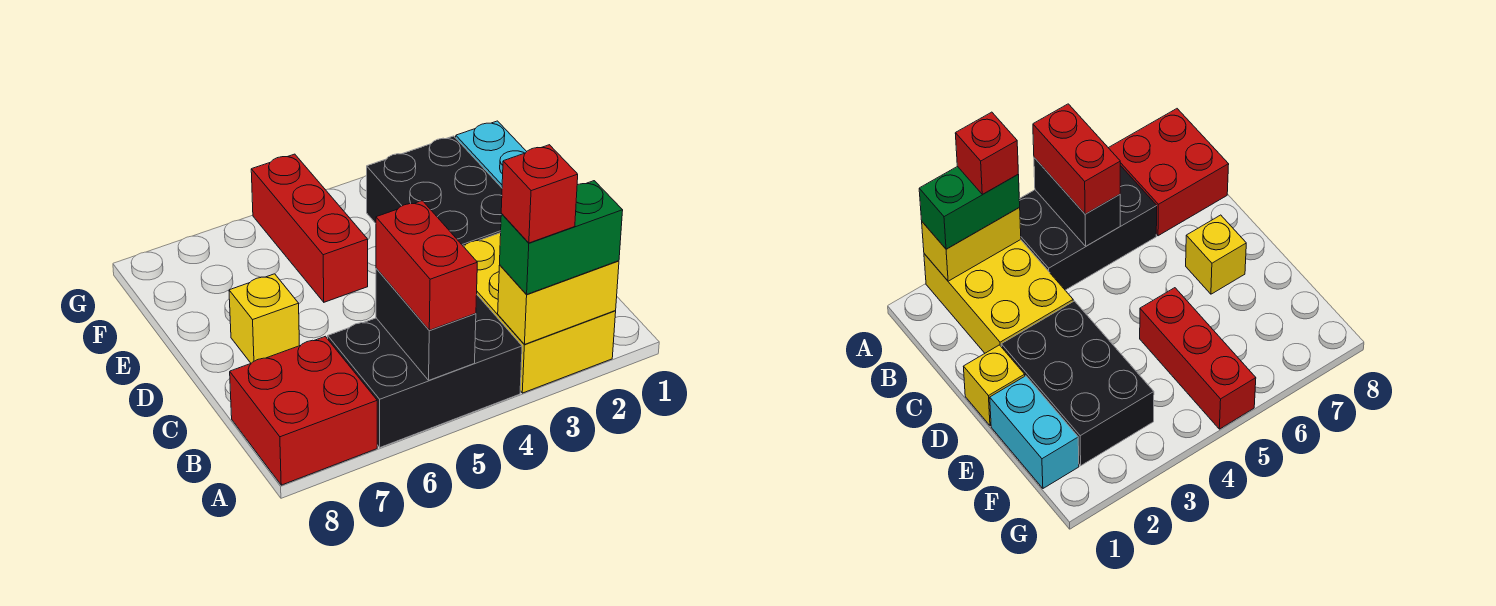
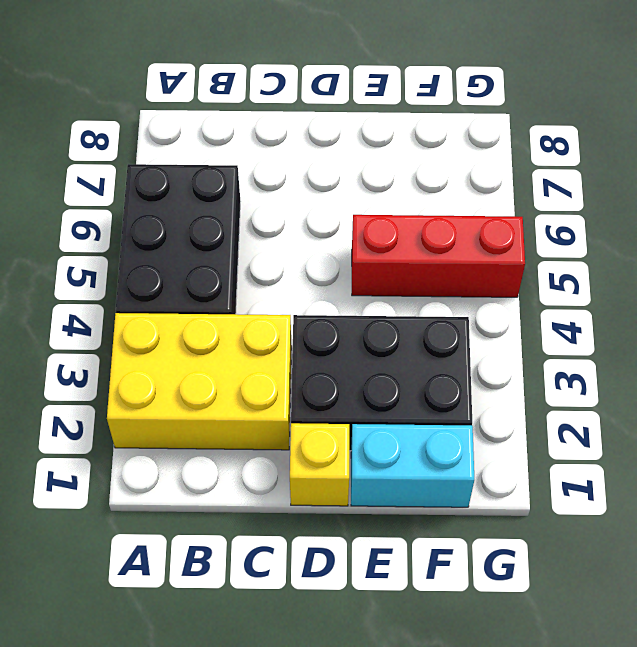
none -> red brick A7:B8 level 1
none -> yellow brick D7 level 1
none -> yellow brick A2:A3 level 2

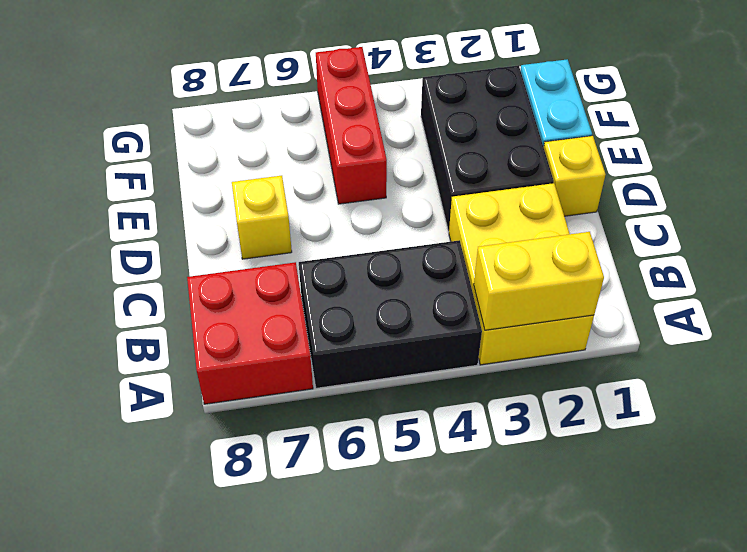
none -> black brick A5:B5 level 2
none -> green brick A2:A3 level 3
none -> red brick A5:B5 level 3

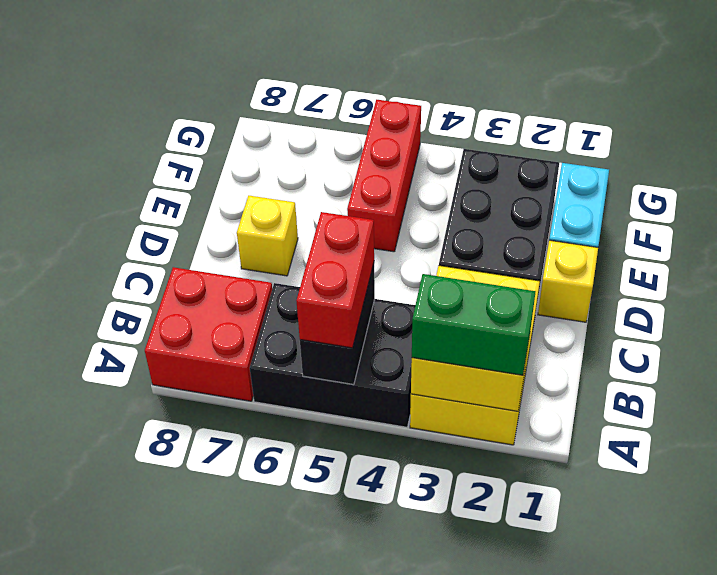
none -> red brick A3 level 4

